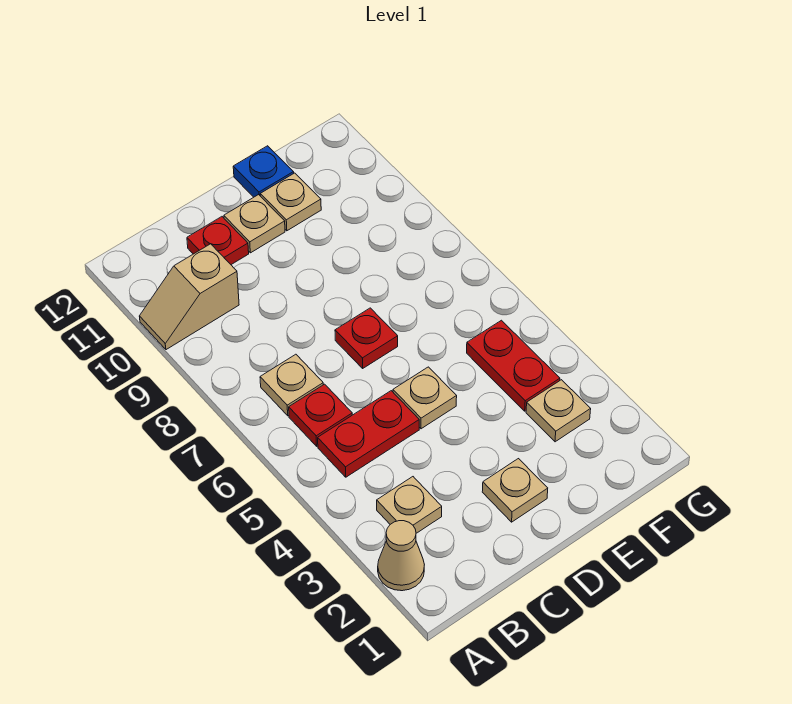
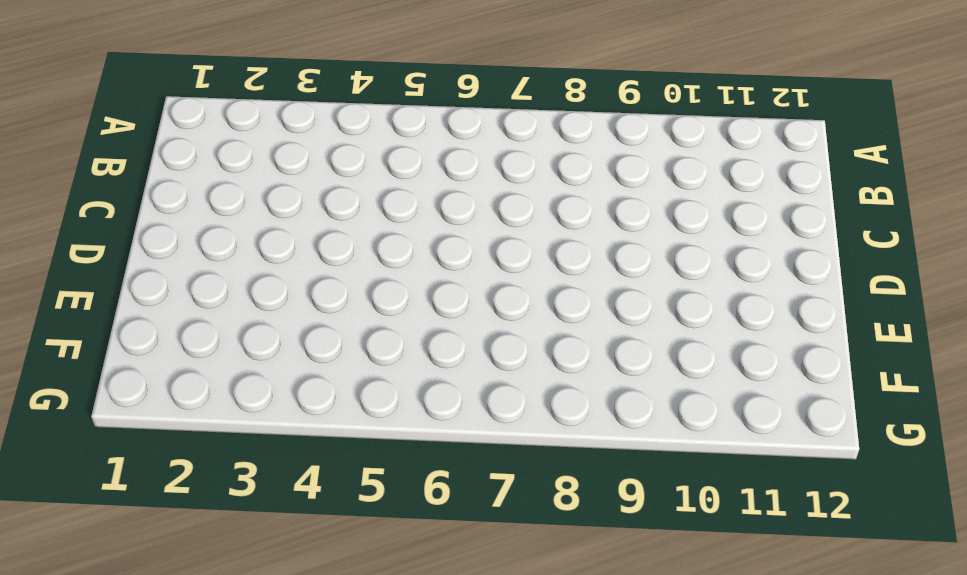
none -> tan cone A2 level 1
none -> tan slope A10:B10 level 1 top B
none -> tan plate B3 level 1

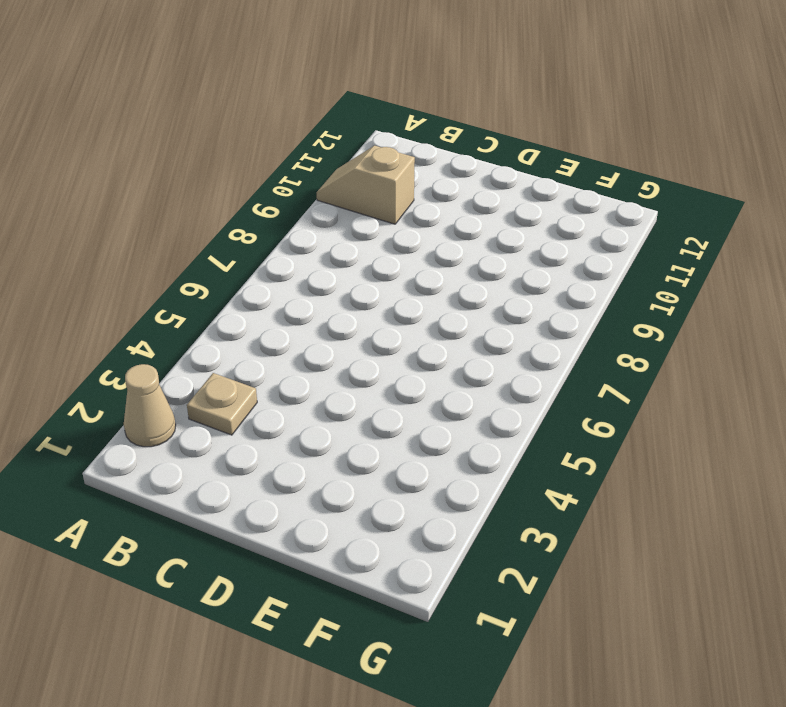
none -> red plate B5:C5 level 1
none -> red plate B6 level 1
none -> tan plate B7 level 1

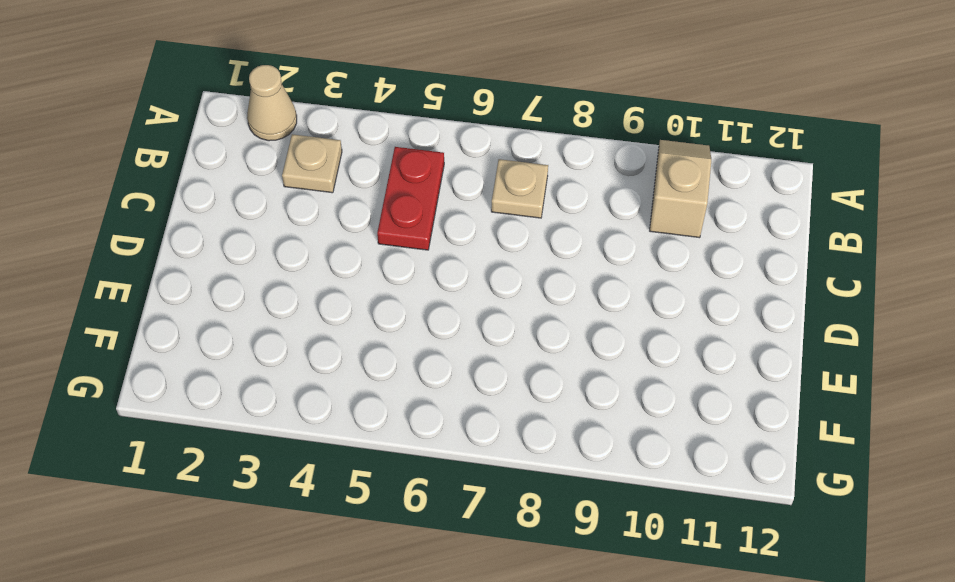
none -> red plate B6 level 1
none -> red plate C11 level 1
none -> tan plate D2 level 1

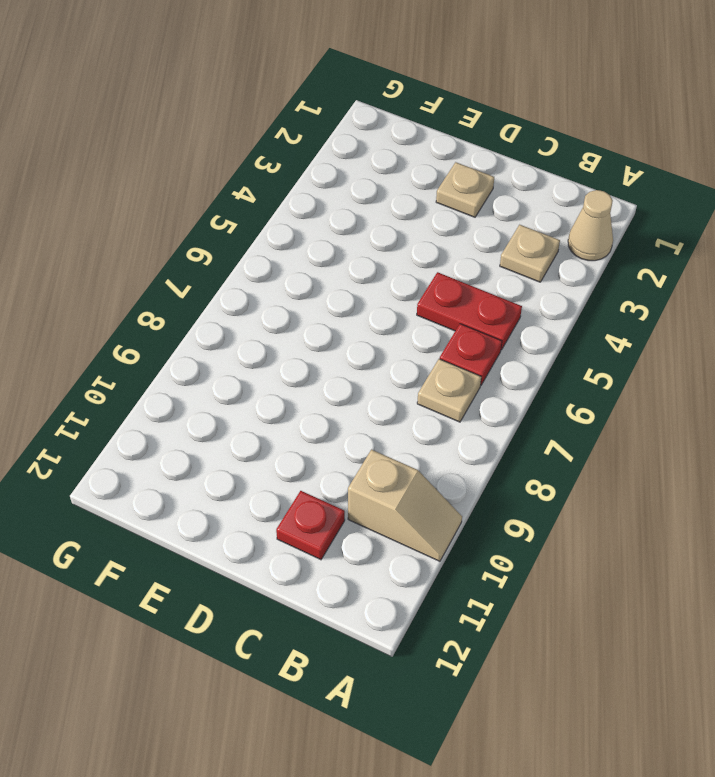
none -> tan plate D5 level 1
none -> red plate D7 level 1
none -> tan plate D11 level 1

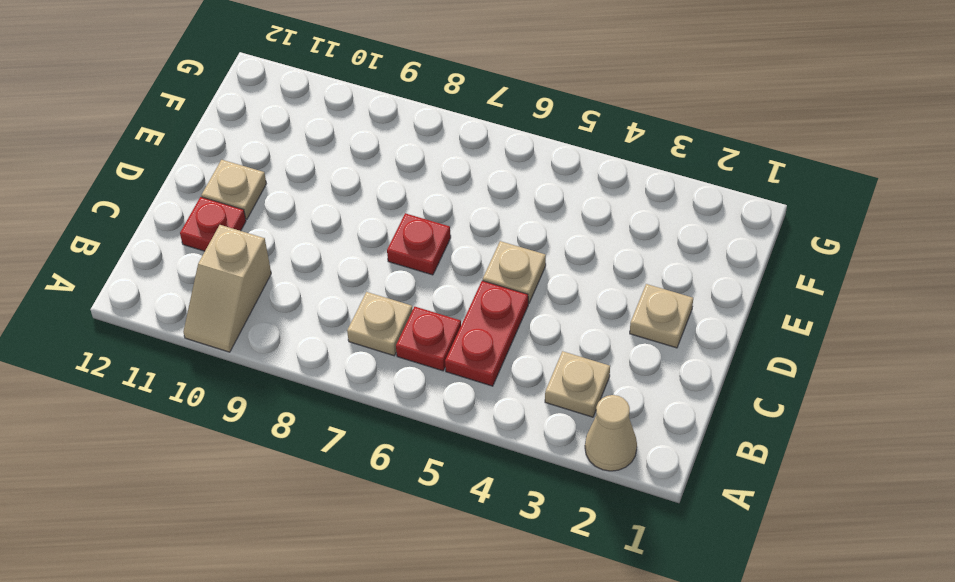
none -> tan plate E11 level 1
none -> blue plate E12 level 1
none -> tan plate F3 level 1

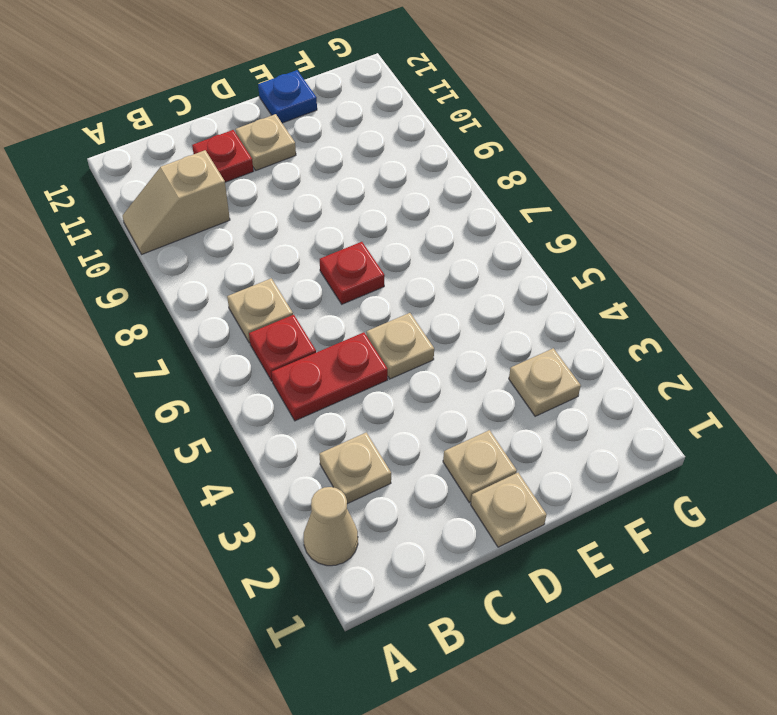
tan plate D1 level 1 -> tan plate E11 level 1
none -> red plate F4:F5 level 1

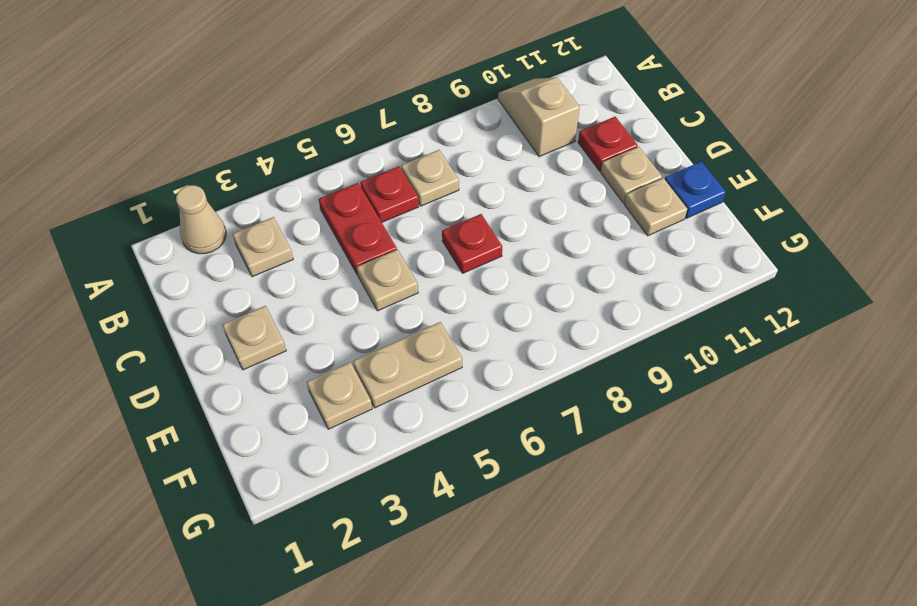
tan plate F4:F5 level 1 -> red plate F4:F5 level 1

